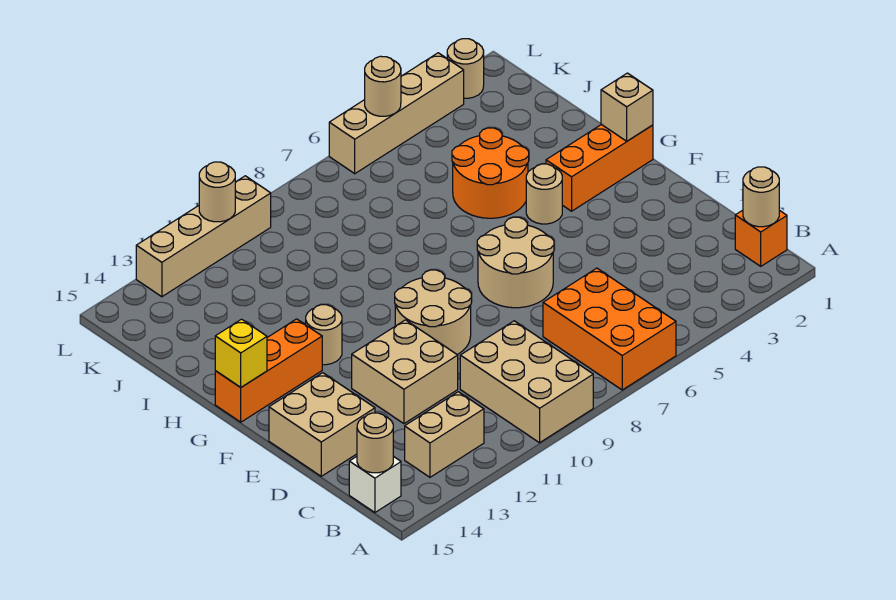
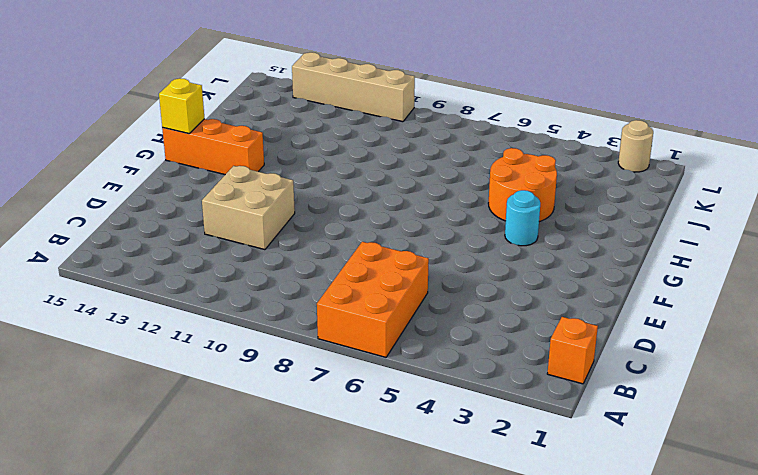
cyan round brick G4 level 1 -> tan round brick G4 level 1
none -> tan brick A9:C10 level 1
none -> tan brick B12:B13 level 1
none -> white brick B15 level 1

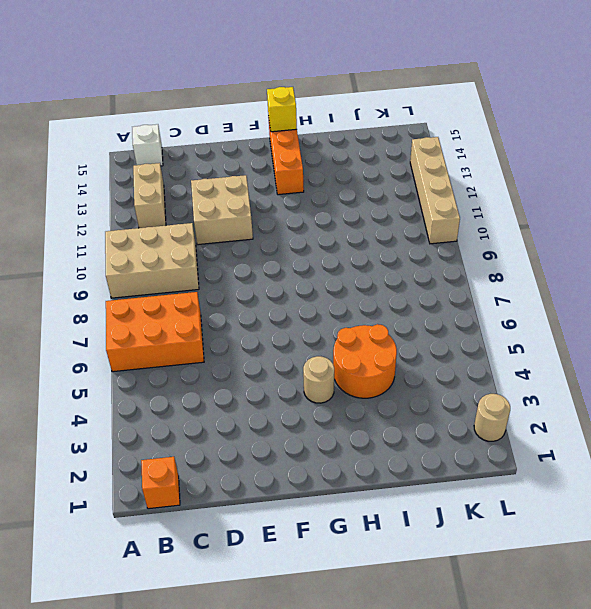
none -> tan brick D14:E15 level 1
none -> tan round brick E6:F7 level 1
none -> tan round brick E9:F10 level 1

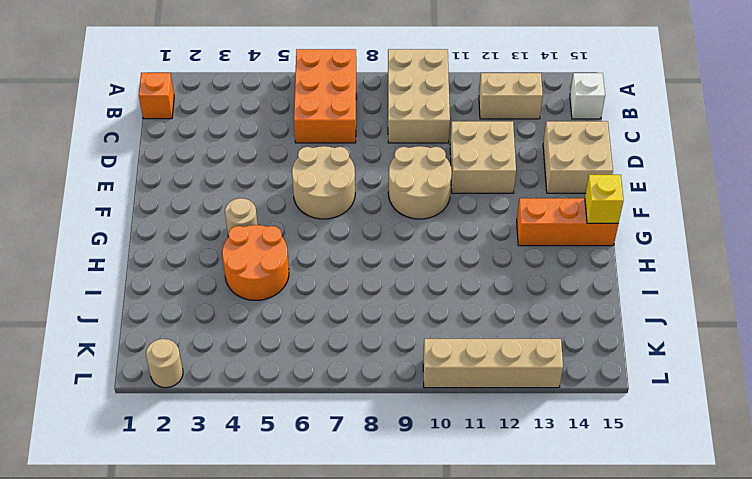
none -> orange brick G1:G3 level 1
none -> tan round brick G12 level 1
none -> tan brick L3:L6 level 1

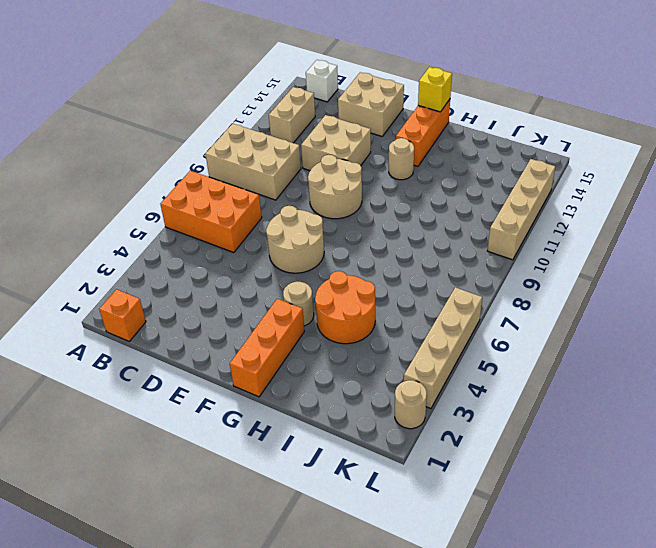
none -> tan round brick B1 level 2
none -> tan round brick B15 level 2
none -> tan brick G1 level 2

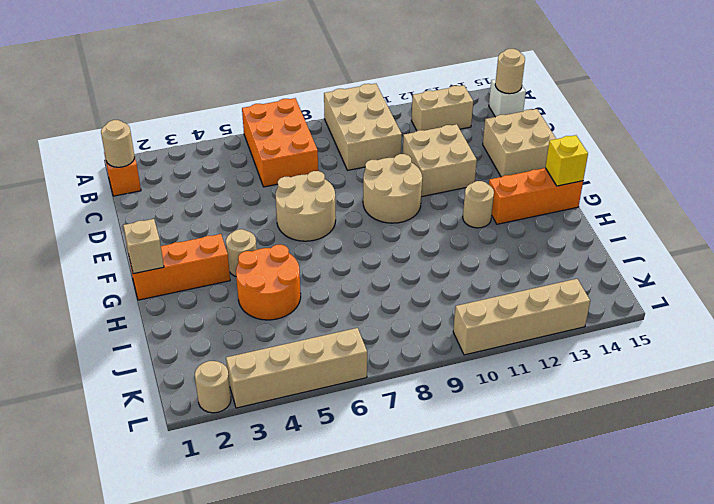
none -> tan round brick L5 level 2
none -> tan round brick L11 level 2

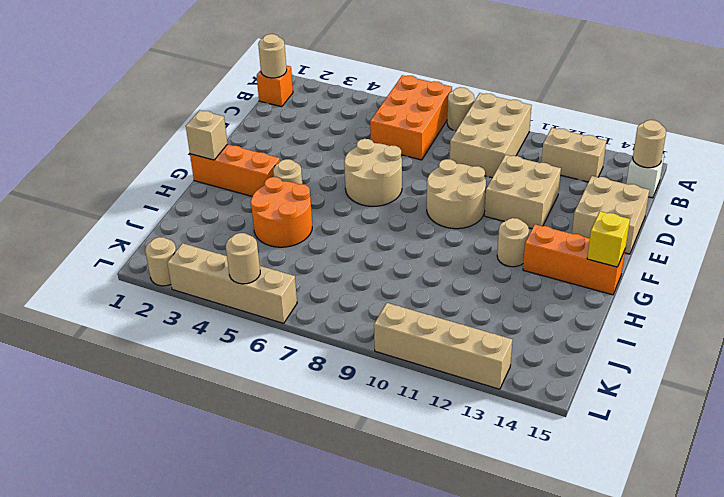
tan round brick A8 level 1 -> tan round brick L11 level 2

